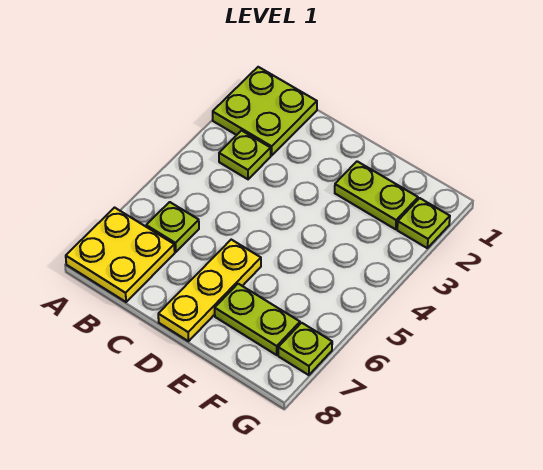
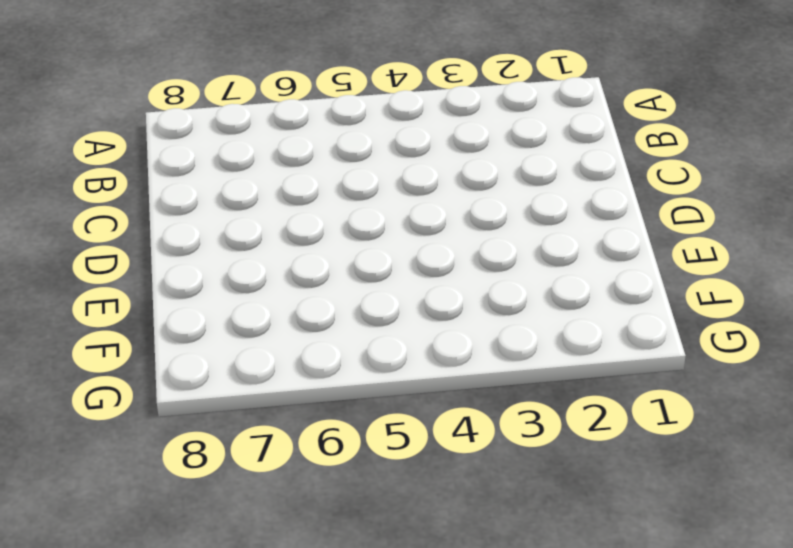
none -> lime plate A1:B2 level 1
none -> yellow plate A7:B8 level 1

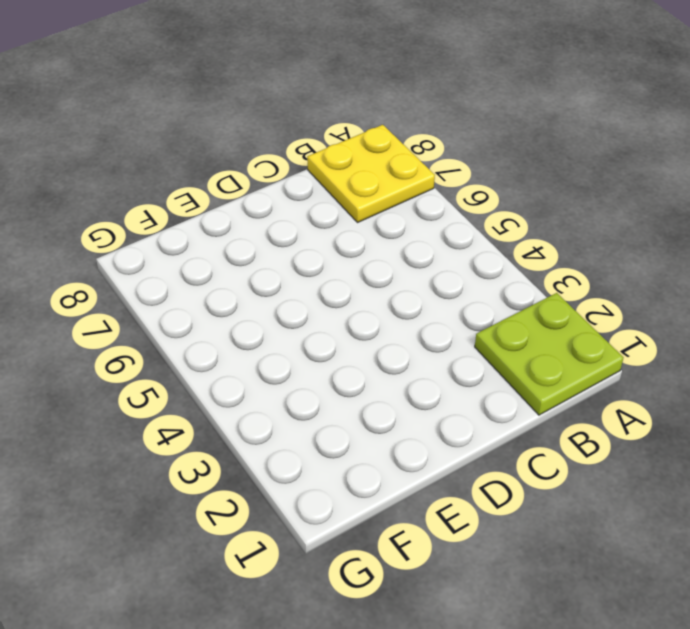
none -> lime plate B3 level 1
none -> lime plate B6 level 1

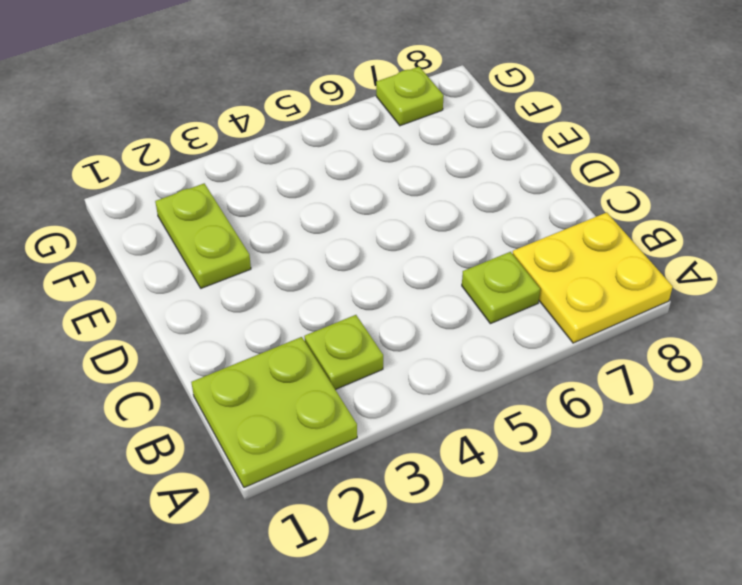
none -> yellow plate D6:D8 level 1
none -> lime plate E7:F7 level 1

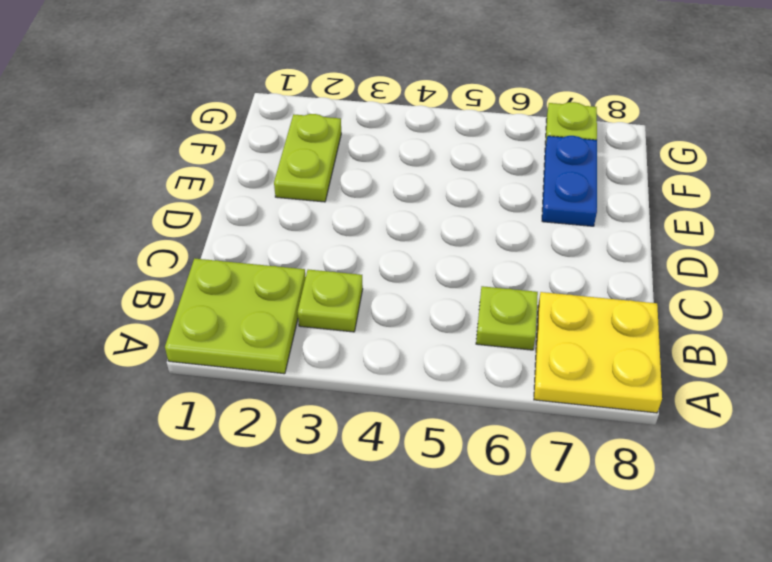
blue plate E7:F7 level 1 -> lime plate E7:F7 level 1
none -> yellow plate D6:D8 level 1
none -> lime plate G2 level 1

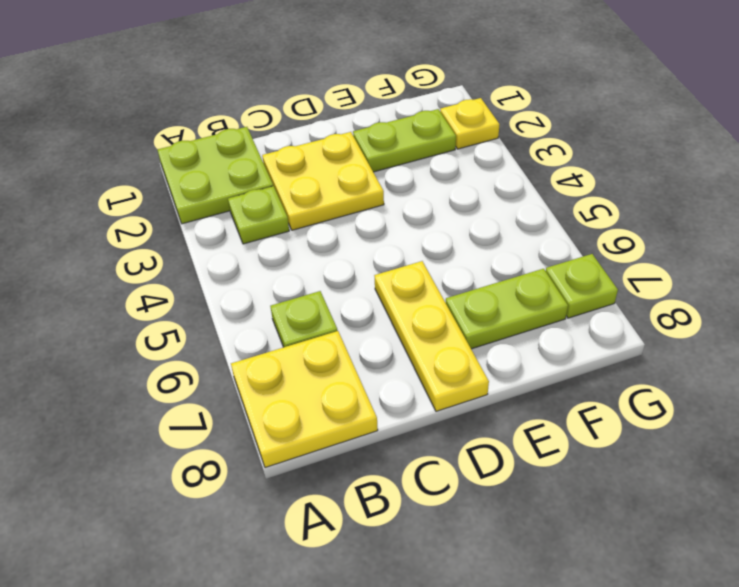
yellow plate C2:D3 level 1 -> none
yellow plate G2 level 1 -> lime plate G2 level 1

